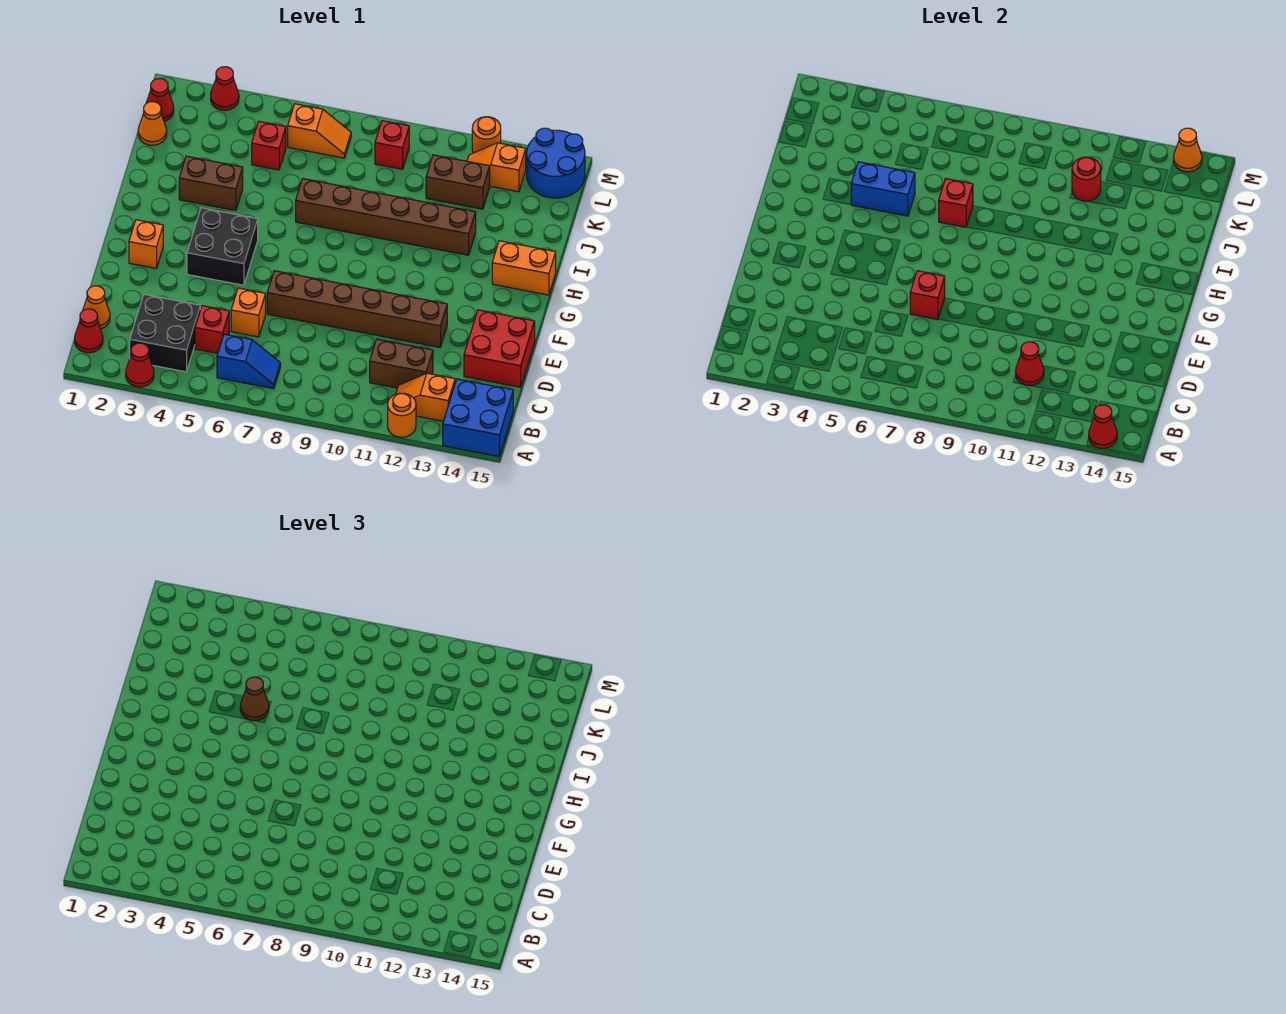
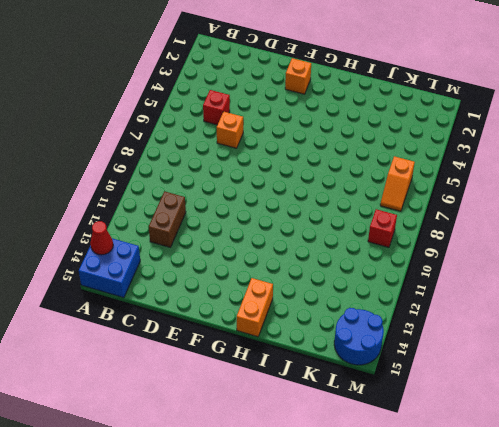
none -> red cone A3 level 1
none -> orange round brick A12 level 1
none -> red cone B1 level 1
none -> black brick B3:C4 level 1

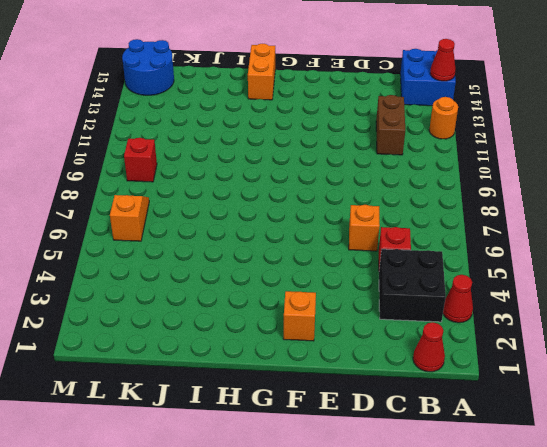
none -> blue slope B6:B7 level 1 top 6
none -> orange slope B12:B13 level 1 top 13
none -> orange cone C1 level 1
none -> red brick D14:E15 level 1

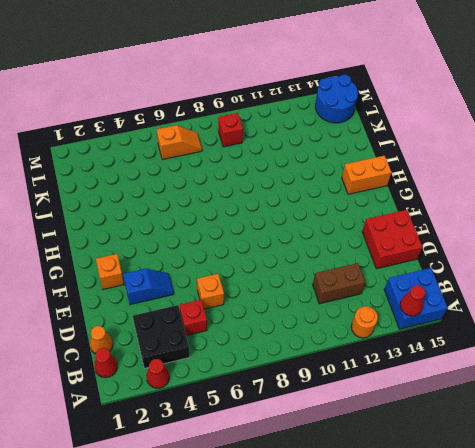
blue slope E3:E4 level 1 top 3 -> blue slope B6:B7 level 1 top 6
none -> orange slope B12:B13 level 1 top 13
none -> brown brick E7:E12 level 1
none -> black brick F4:G5 level 1
none -> brown brick I3:I4 level 1

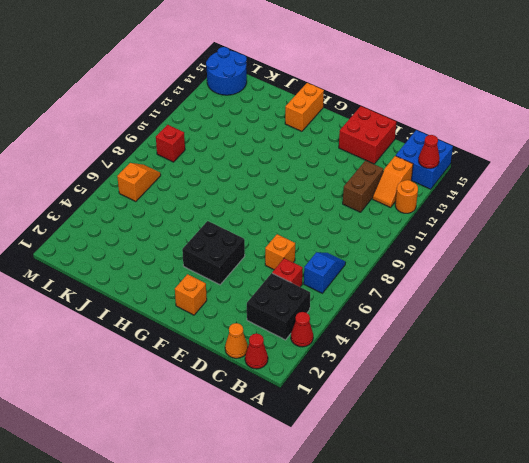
none -> brown brick E7:E12 level 1
none -> brown brick I3:I4 level 1
none -> brown brick I7:I12 level 1
none -> orange cone K1 level 1

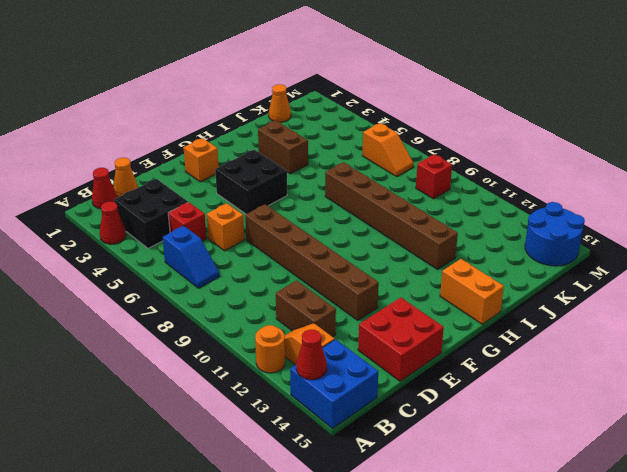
none -> red brick K5 level 1
none -> brown brick K11:K12 level 1
none -> red cone L1 level 1
none -> orange slope L12:L13 level 1 top 13

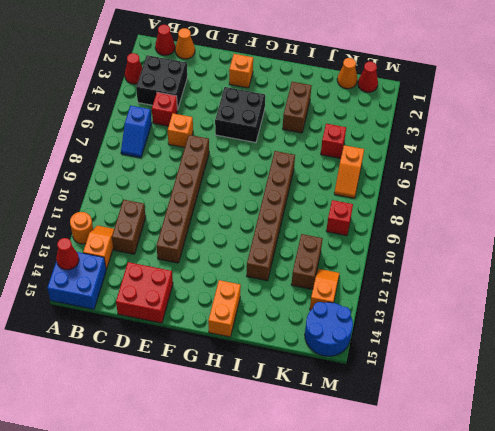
none -> red cone M3 level 1
none -> orange round brick M12 level 1
none -> red cone C11 level 2
none -> red brick E7 level 2

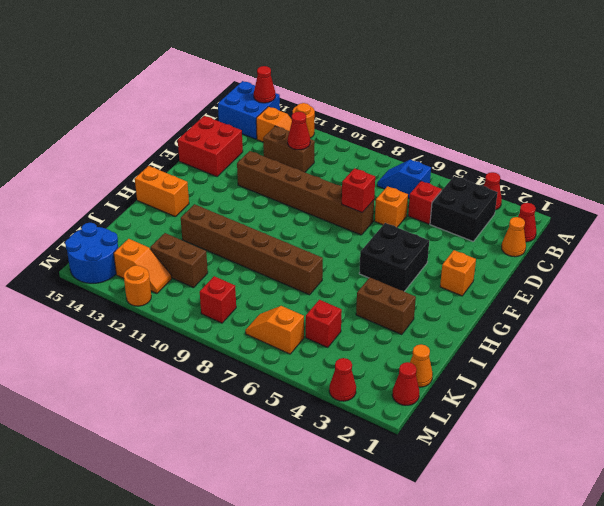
none -> blue brick I4:I5 level 2
none -> red brick I7 level 2
none -> red round brick K11 level 2
none -> orange cone M14 level 2

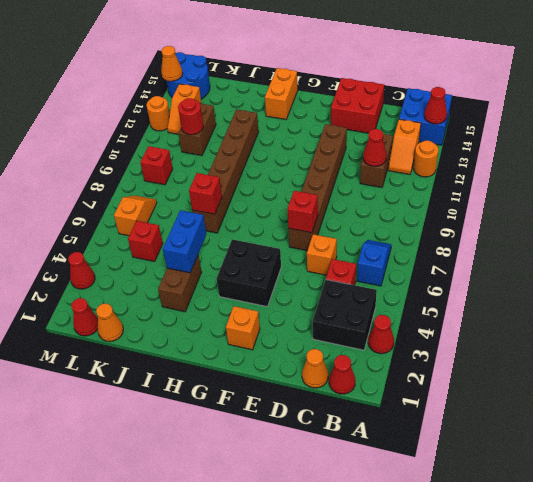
none -> brown cone I5 level 3

